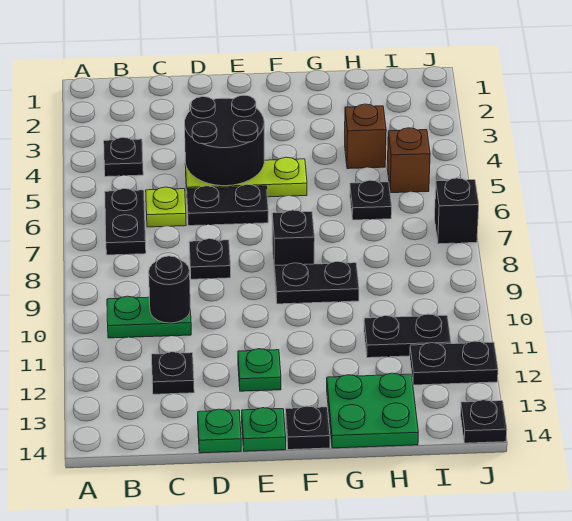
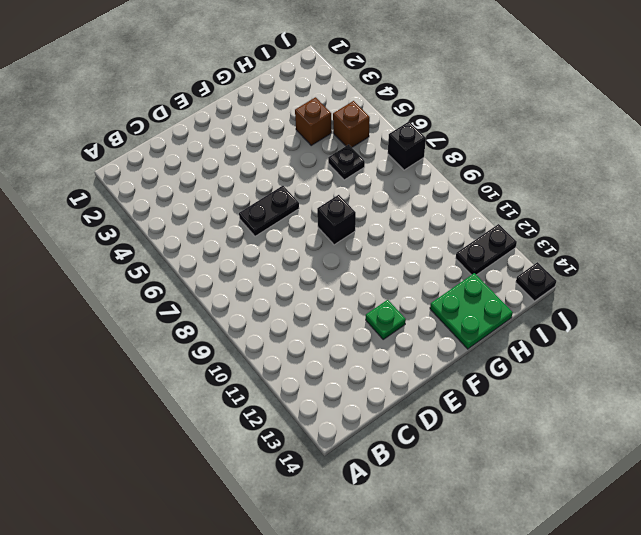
none -> black plate B4 level 1
none -> black plate B6:B7 level 1
none -> green plate B10:C10 level 1

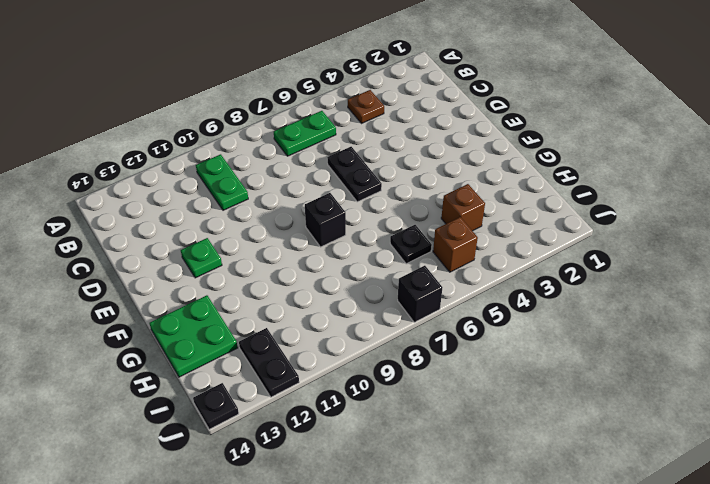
brown plate B4 level 1 -> black plate B4 level 1
green plate B6:B7 level 1 -> black plate B6:B7 level 1
none -> lime plate C6 level 1
none -> black plate C12 level 1
none -> lime plate D5:F5 level 1

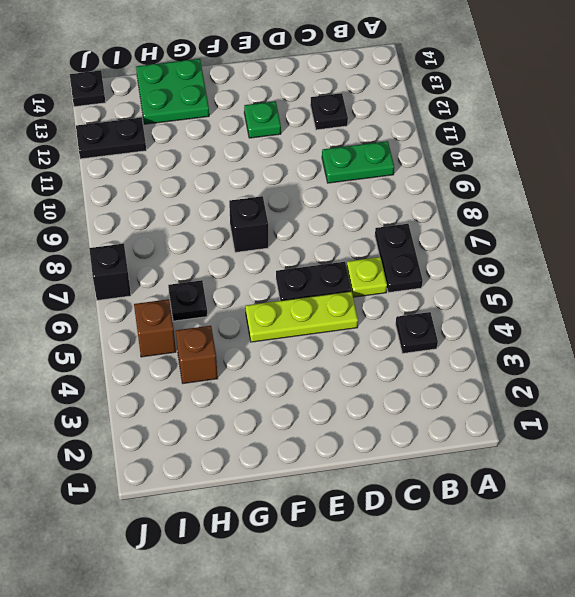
none -> black plate D8 level 1
none -> green plate D14 level 1
none -> green plate E14 level 1

